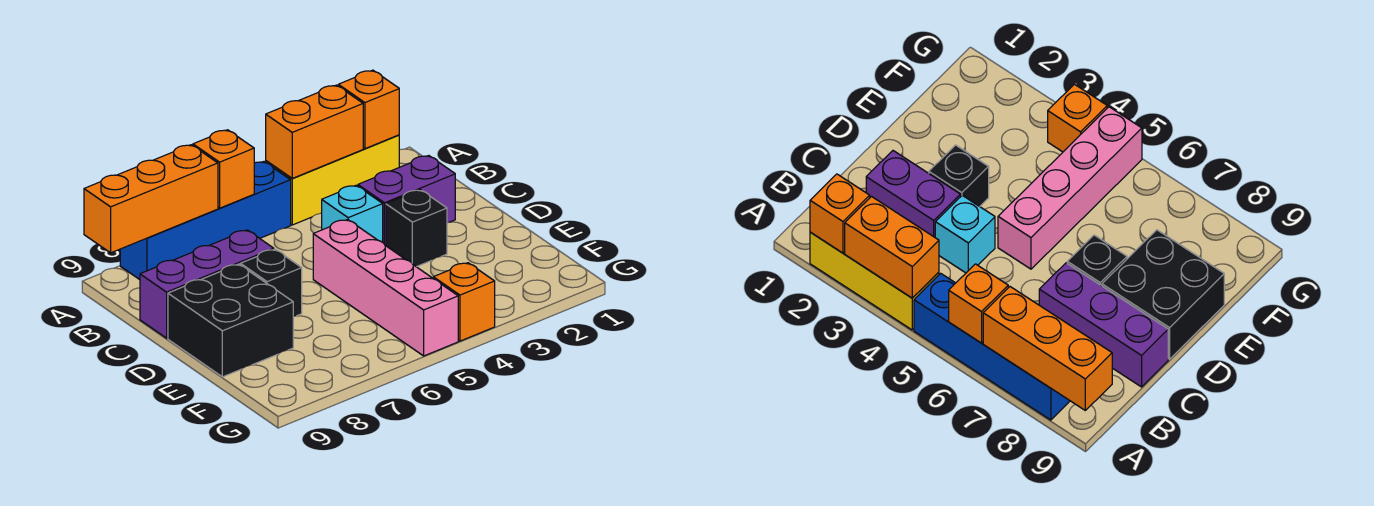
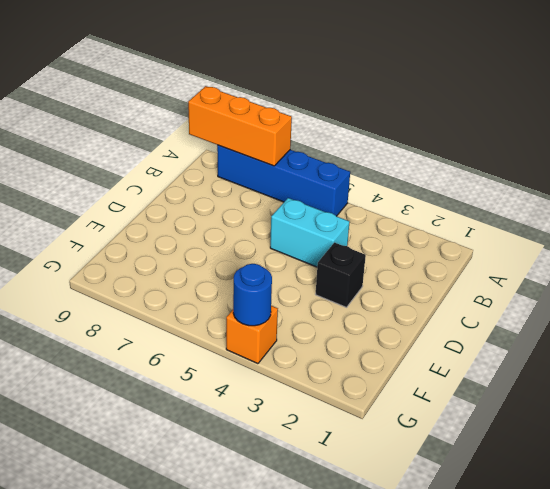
cyan brick C4:C5 level 1 -> cyan brick C4 level 1
blue round brick G4 level 2 -> none
none -> yellow brick A2:A4 level 1
none -> purple brick C2:C3 level 1
none -> purple brick C7:C9 level 1

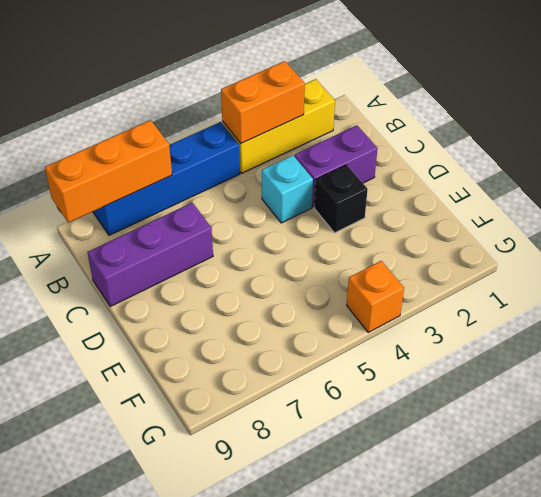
none -> pink brick D5:G5 level 1
none -> black brick D7 level 1
none -> black brick D8:E9 level 1

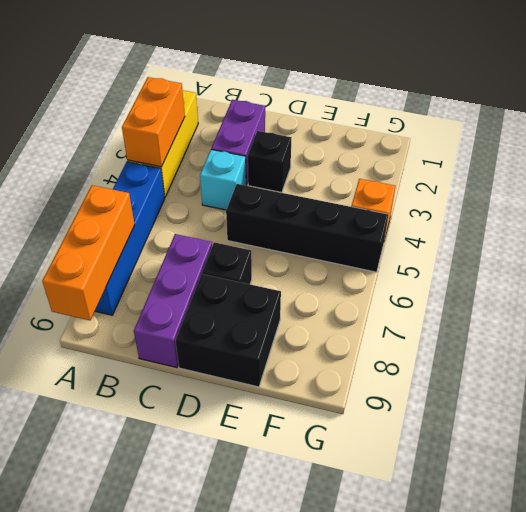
black brick D5:G5 level 1 -> pink brick D5:G5 level 1
none -> orange brick A2 level 2
none -> orange brick A6 level 2

